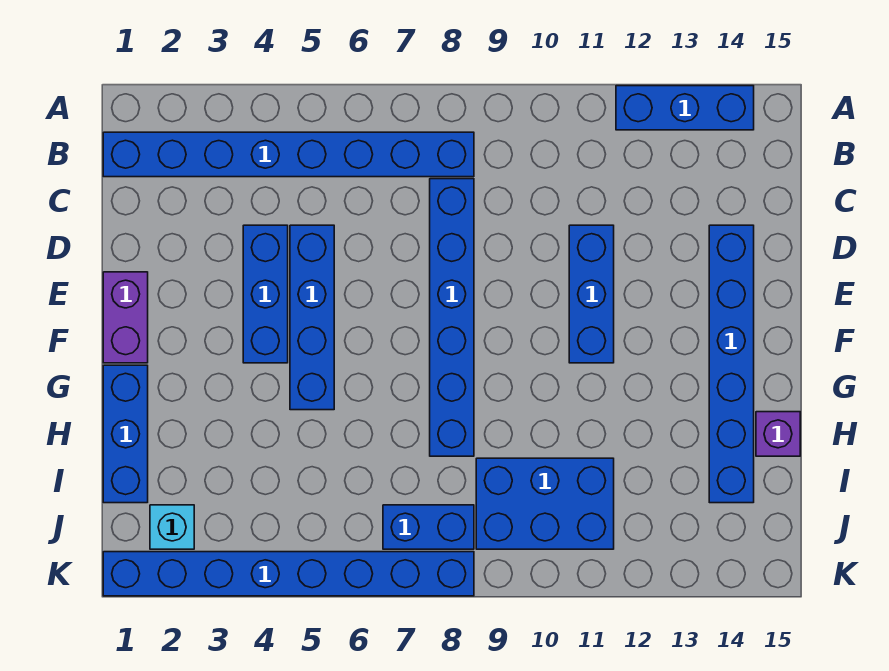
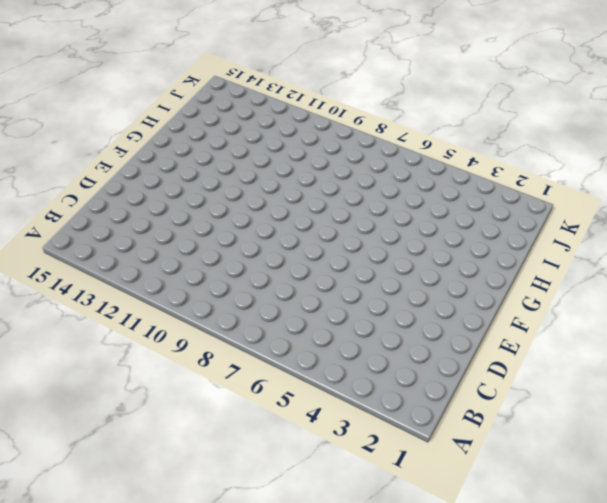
none -> blue brick A12:A14 level 1
none -> blue brick B1:B8 level 1
none -> blue brick C8:H8 level 1

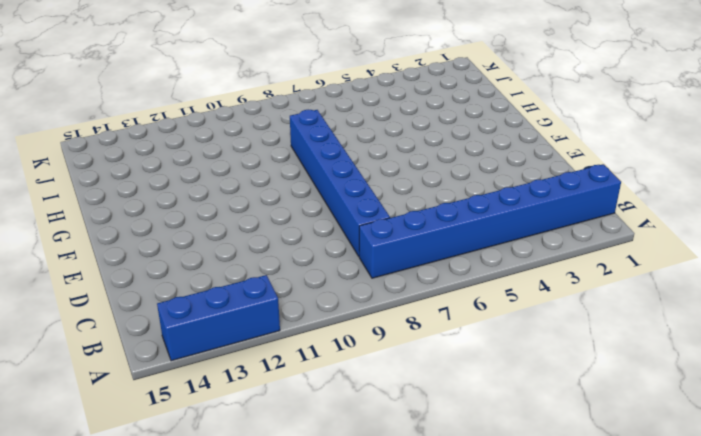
none -> blue brick D4:F4 level 1
none -> blue brick D5:G5 level 1
none -> blue brick D11:F11 level 1

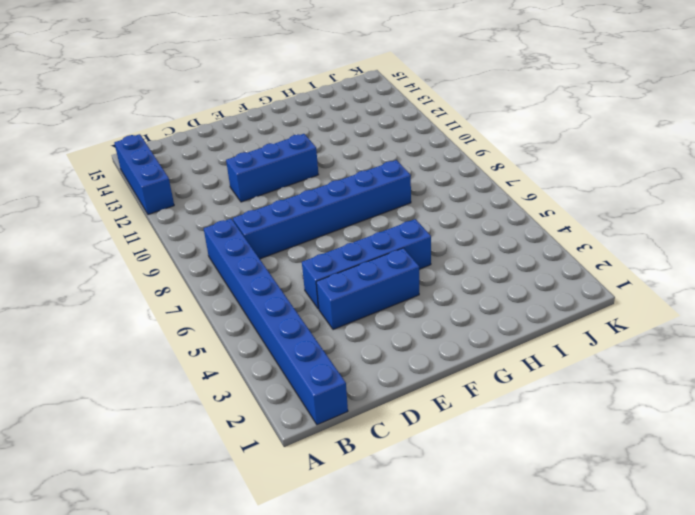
none -> blue brick D14:I14 level 1
none -> purple brick E1:F1 level 1
none -> blue brick G1:I1 level 1

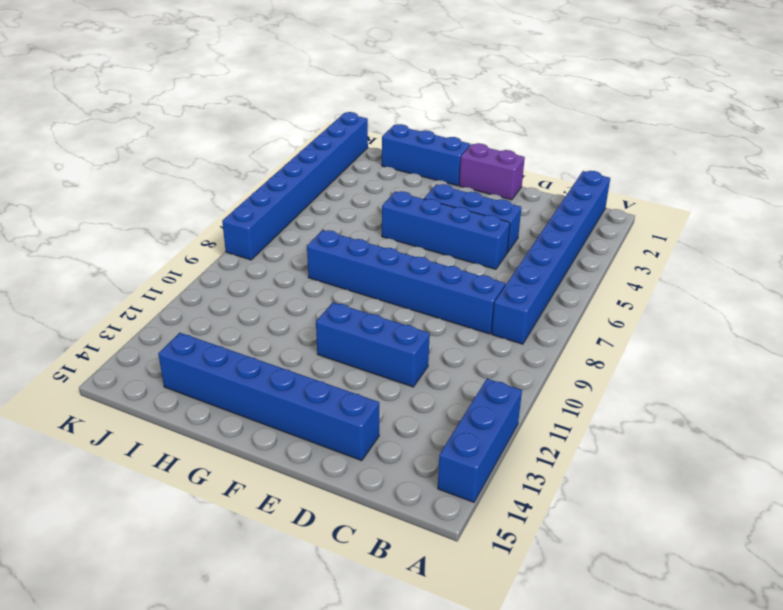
none -> purple brick H15 level 1
none -> blue brick I9:J11 level 1
none -> cyan brick J2 level 1

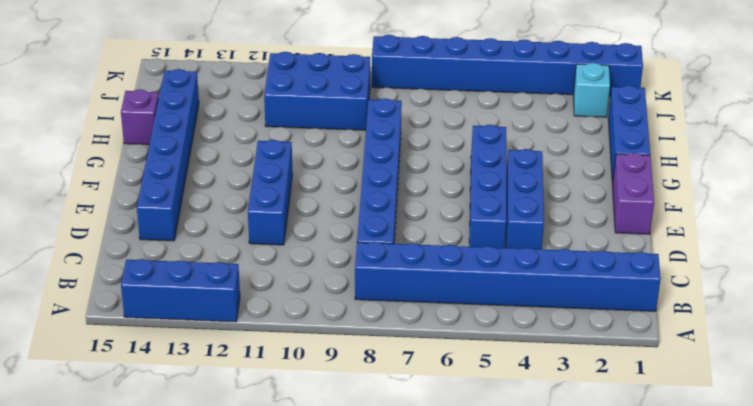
none -> blue brick J7:J8 level 1

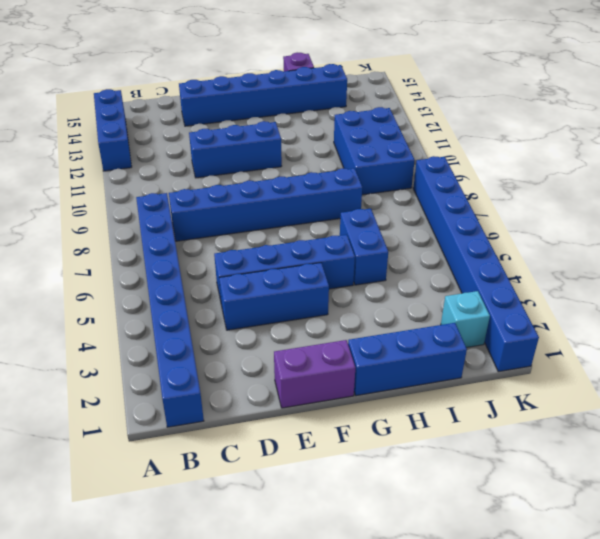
blue brick H5:H6 level 1 -> blue brick J7:J8 level 1

